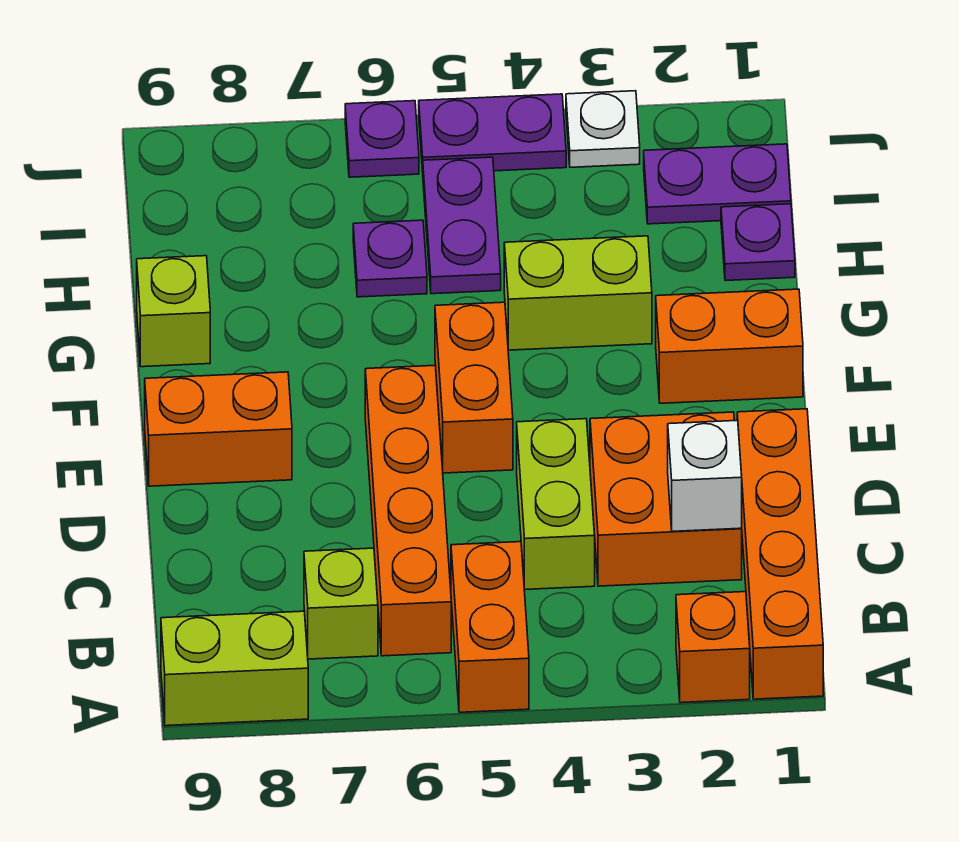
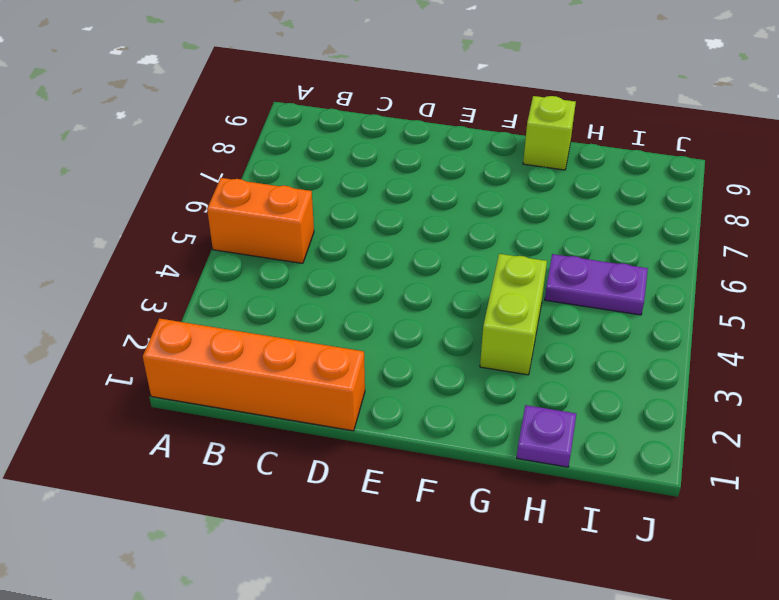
none -> orange brick A2 level 1
none -> lime brick A8:A9 level 1
none -> orange brick B6:E6 level 1

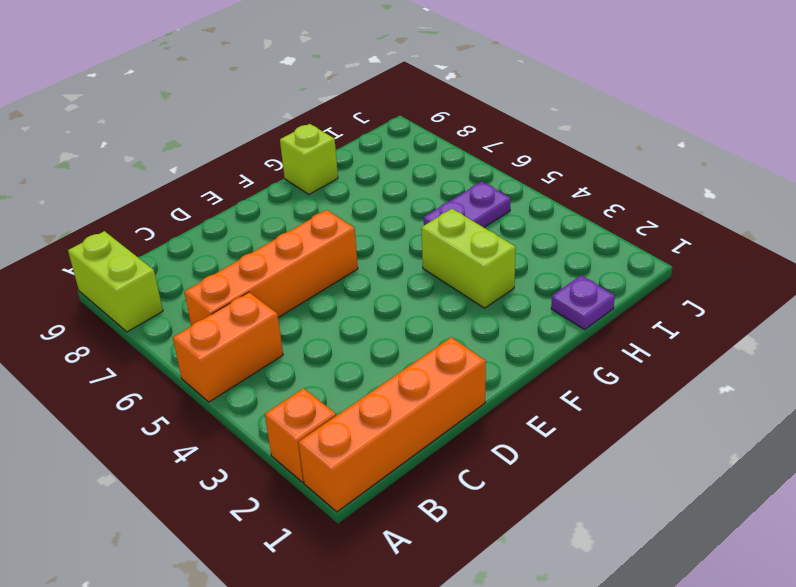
none -> lime brick B7 level 1
none -> orange brick C2:D3 level 1
none -> lime brick C4:D4 level 1

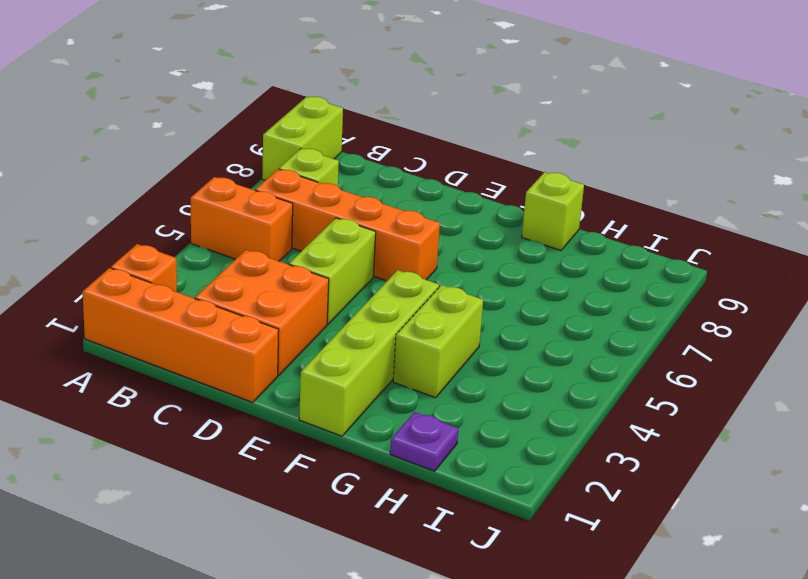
lime brick D4:D5 level 1 -> lime brick C4:D4 level 1
lime brick F1:F4 level 1 -> orange brick F1:F2 level 1
none -> orange brick E5:F5 level 1
none -> orange brick E8:E9 level 1
none -> purple plate H5:I5 level 1

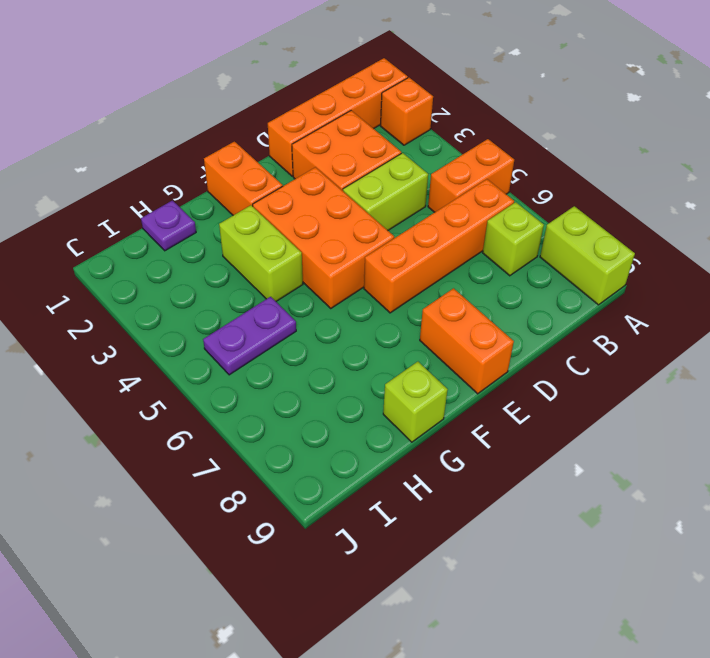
orange brick E3:F5 level 1 -> orange brick E5:F5 level 1
none -> purple plate H6 level 1
none -> purple plate I1:I2 level 1
none -> white plate J3 level 1

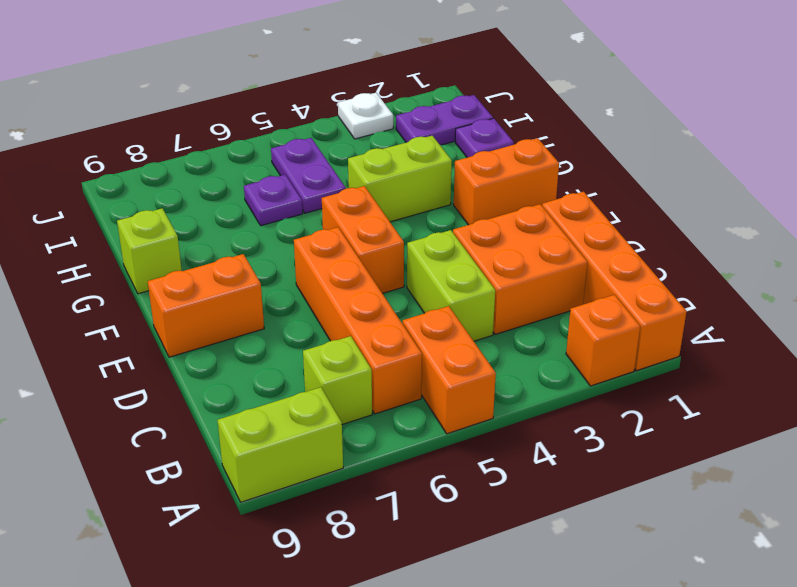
none -> purple plate J4:J5 level 1
none -> purple plate J6 level 1
none -> white brick C2 level 2

